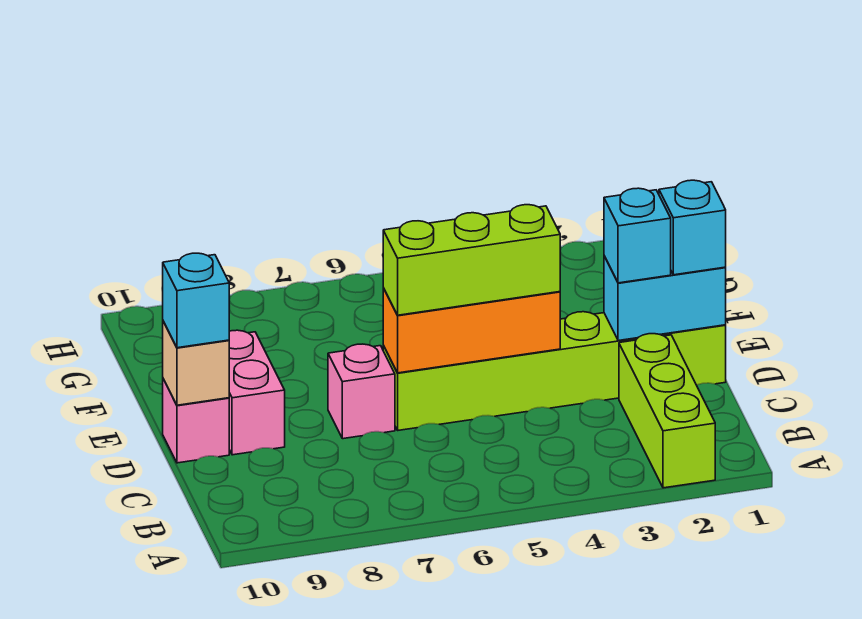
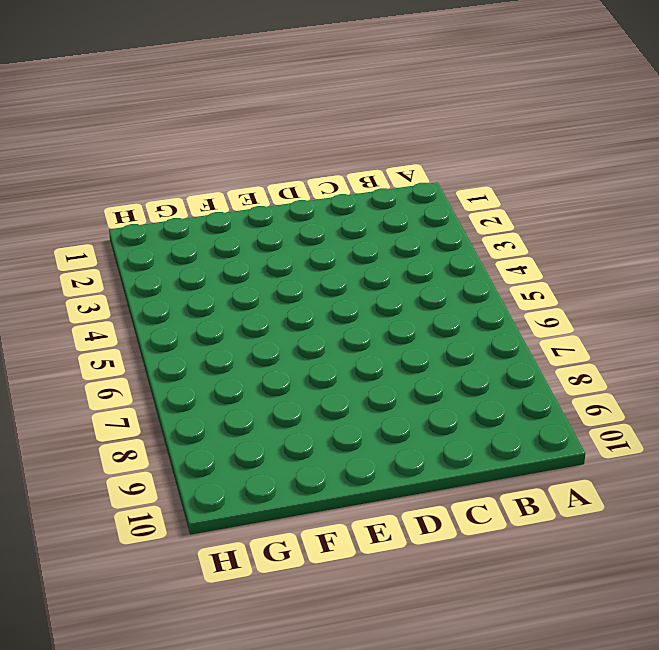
none -> lime brick A2:C2 level 1
none -> lime brick D1:D6 level 1
none -> pink brick D7 level 1

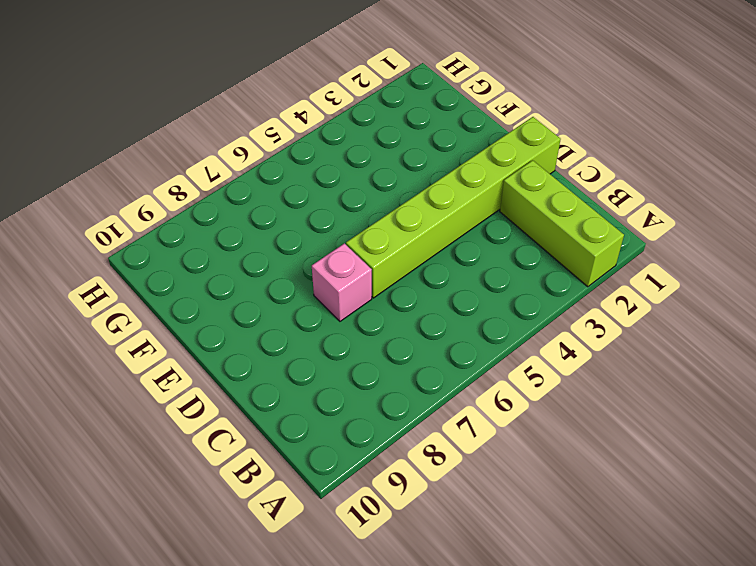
none -> pink brick D9:E9 level 1
none -> pink brick D10 level 1
none -> cyan brick D1:D2 level 2

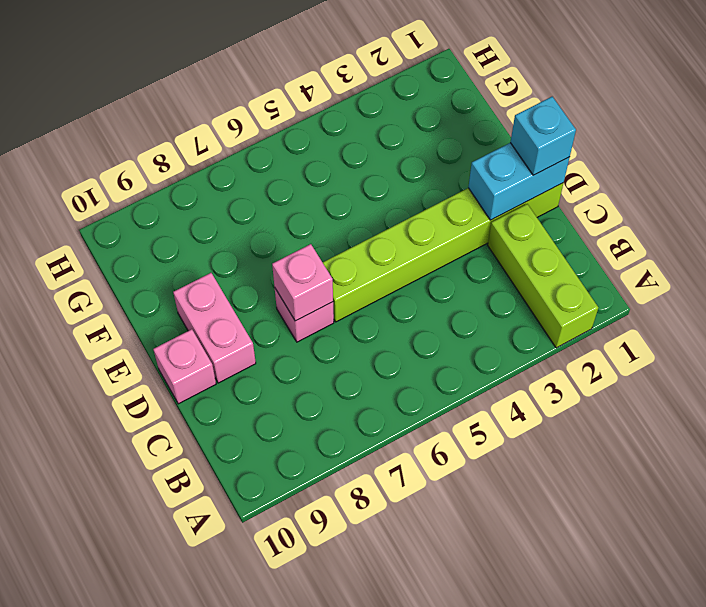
pink brick D7 level 2 -> none
none -> orange brick D4:D6 level 2
none -> tan brick D10 level 2
none -> cyan brick D2 level 3

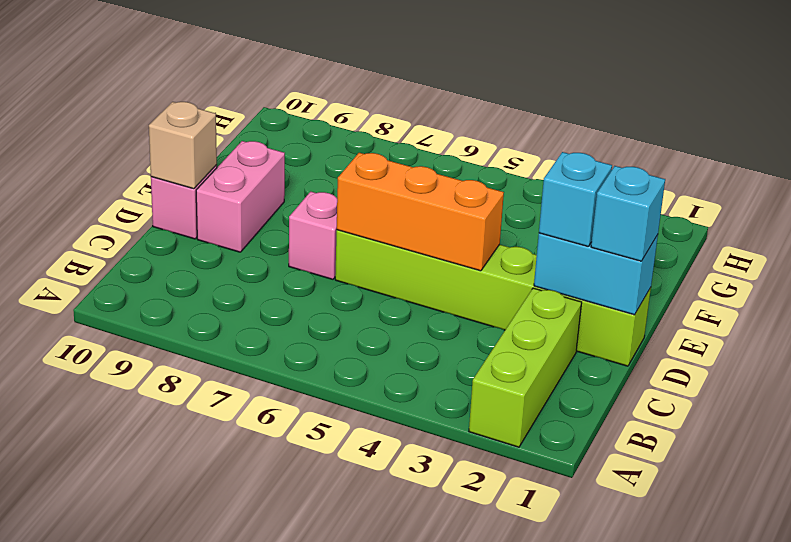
none -> lime brick D4:D6 level 3
none -> cyan brick D10 level 3

